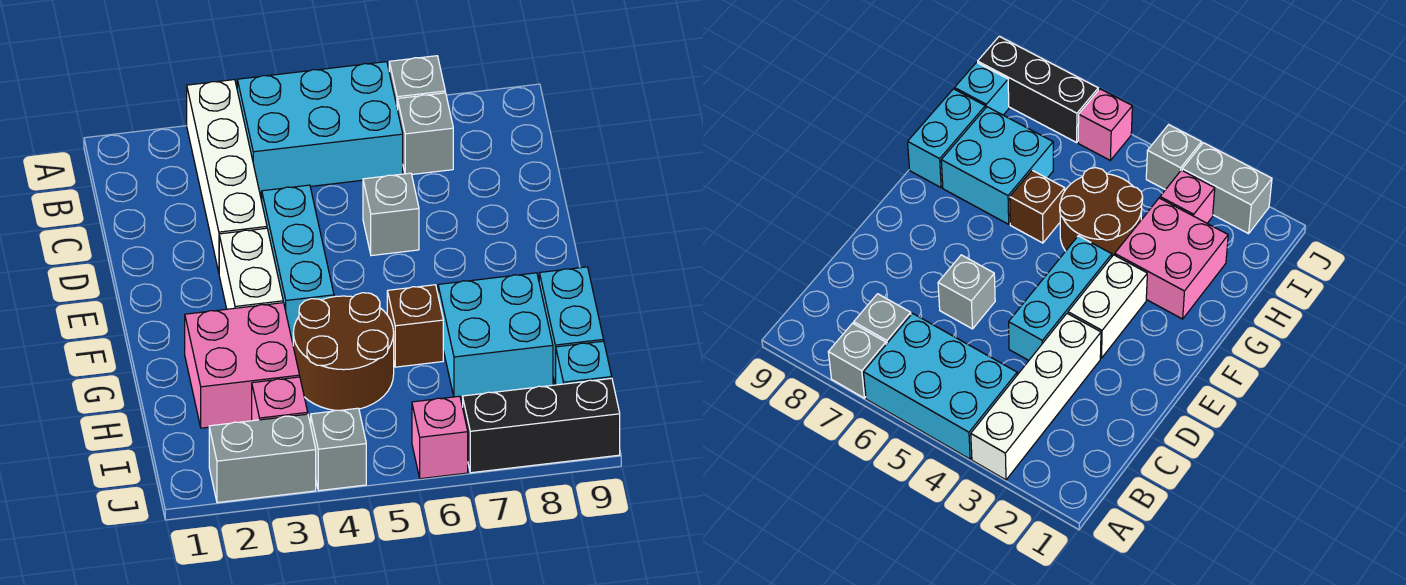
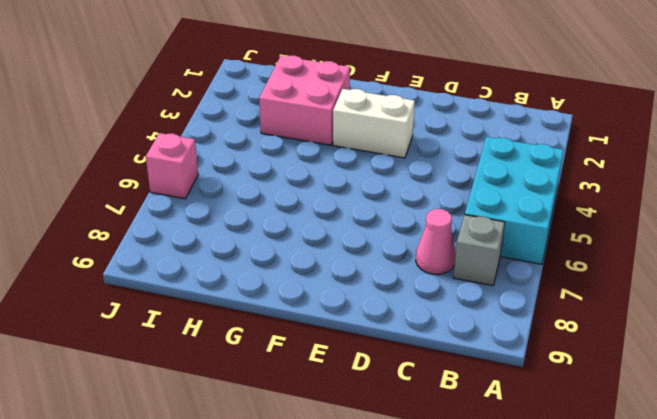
pink cone C7 level 1 -> none
none -> white brick A3:D3 level 1
none -> grey brick A7 level 1
none -> cyan brick D4:F4 level 1

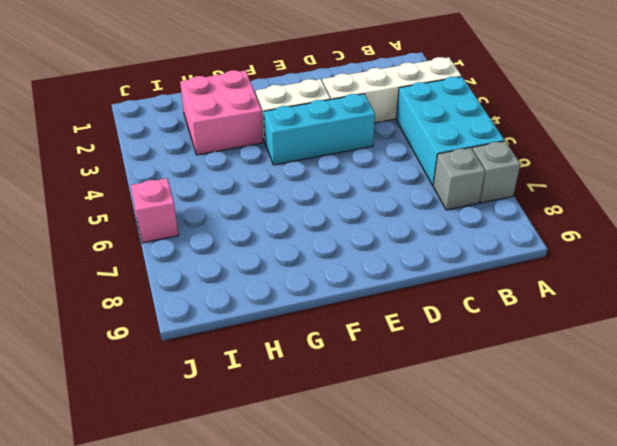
none -> grey brick D6 level 1
none -> brown round brick G4:H5 level 1
none -> brown brick G6 level 1

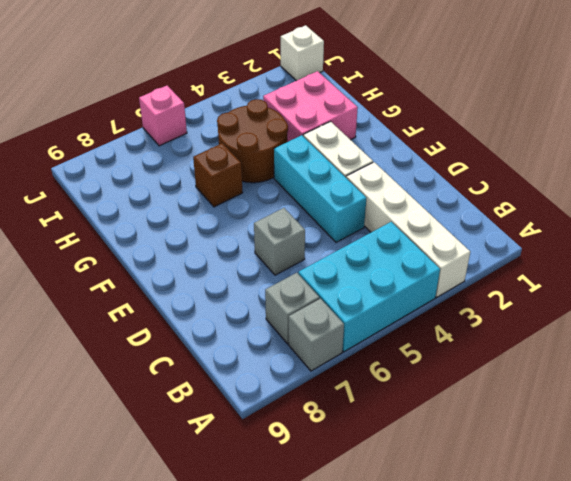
white brick J1 level 1 -> none
none -> cyan brick G7:H8 level 1
none -> cyan brick G9:H9 level 1
none -> pink brick I3 level 1

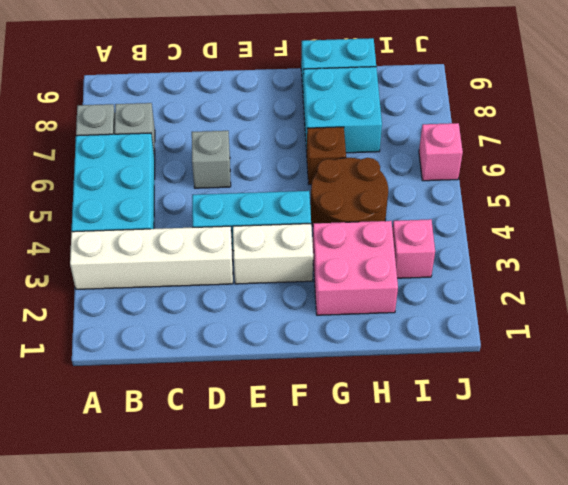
none -> cyan brick I9 level 1
none -> grey brick J2:J3 level 1
none -> grey brick J4 level 1

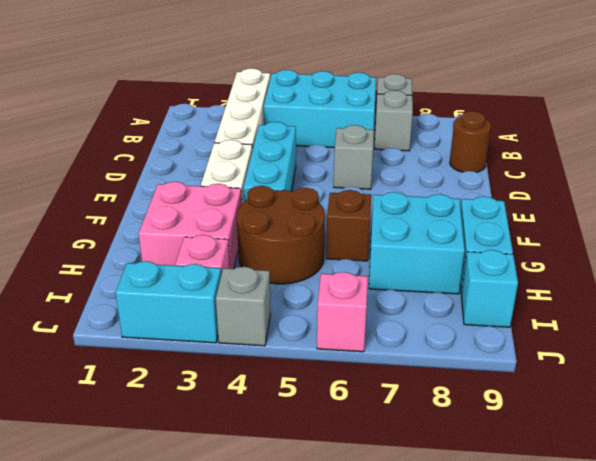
brown round brick C9 level 1 -> none
cyan brick J2:J3 level 1 -> grey brick J2:J3 level 1
none -> black brick J7:J9 level 1

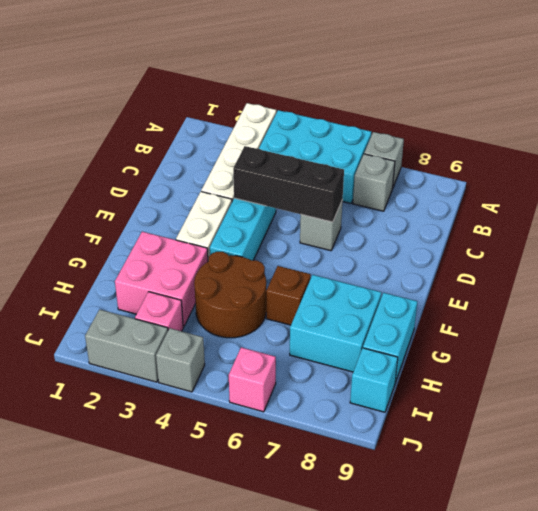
black brick D4:D6 level 2 -> black brick J7:J9 level 1

